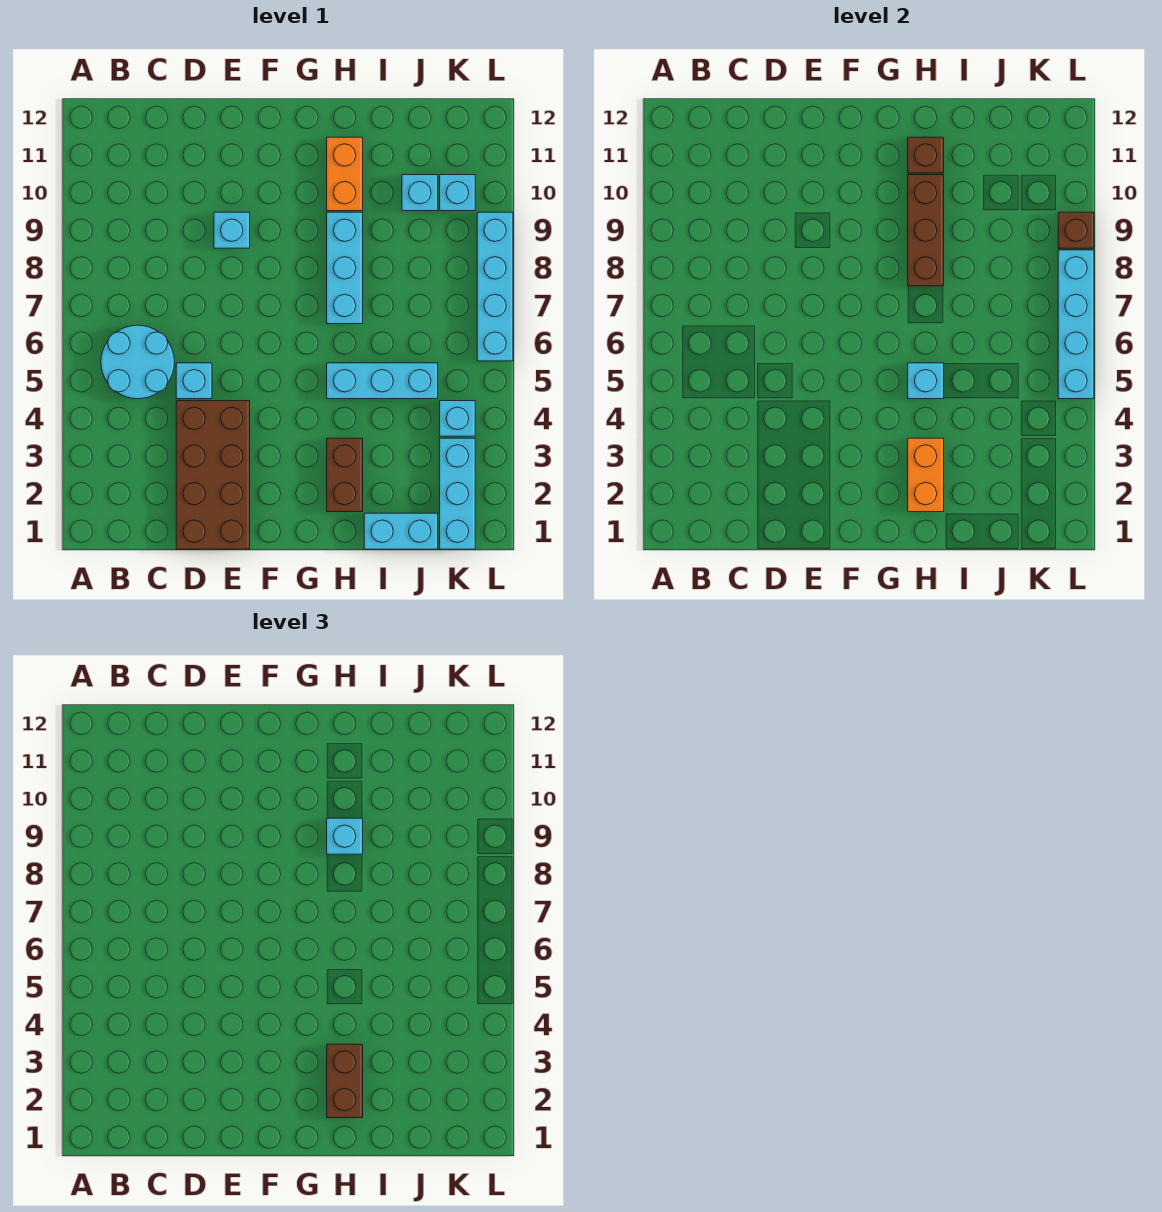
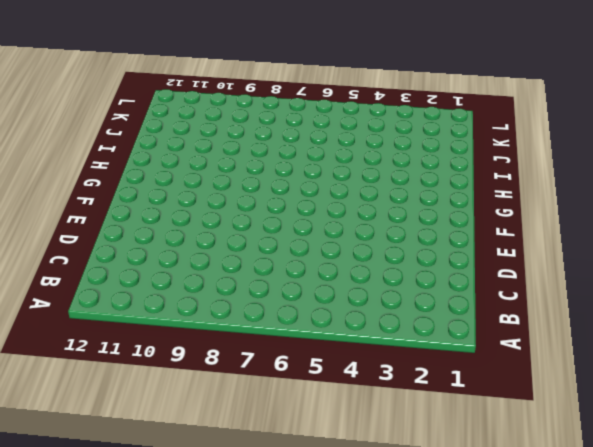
none -> cyan round brick B5:C6 level 1
none -> brown brick D1:E4 level 1
none -> cyan brick D5 level 1

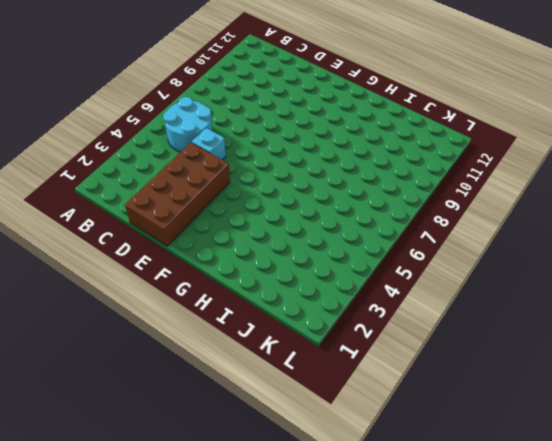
none -> cyan brick E9 level 1
none -> brown brick H2:H3 level 1
none -> cyan brick H5:J5 level 1

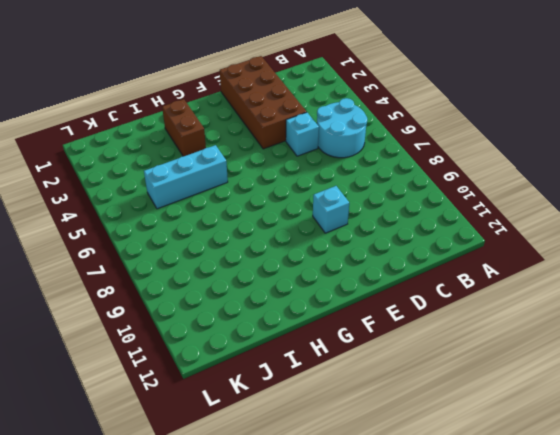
none -> cyan brick H7:H9 level 1
none -> orange brick H10:H11 level 1
none -> cyan brick I1:J1 level 1

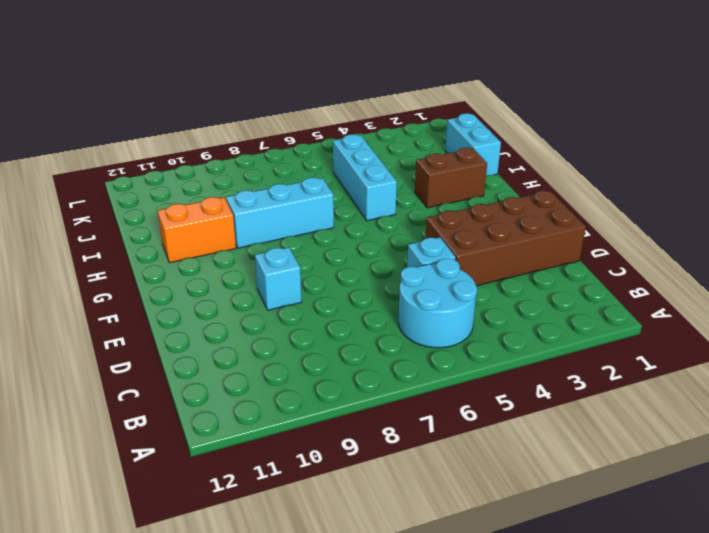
none -> cyan brick J10 level 1
none -> cyan brick K1:K3 level 1
none -> cyan brick K4 level 1

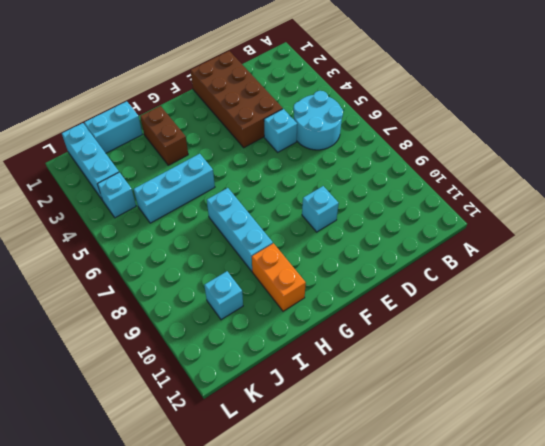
none -> cyan brick K10 level 1
none -> cyan brick L6:L9 level 1
none -> orange brick H2:H3 level 2

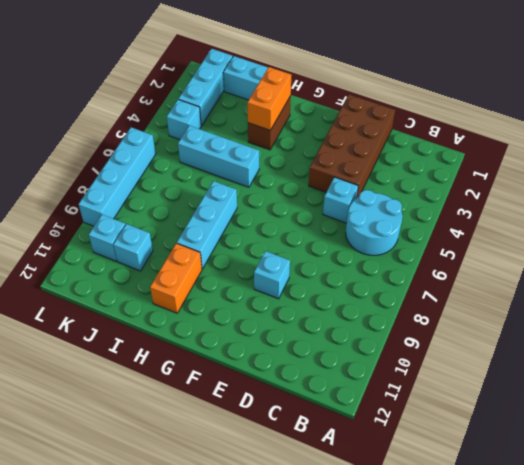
none -> cyan brick H5 level 2
none -> brown brick H8:H10 level 2
none -> brown brick H11 level 2

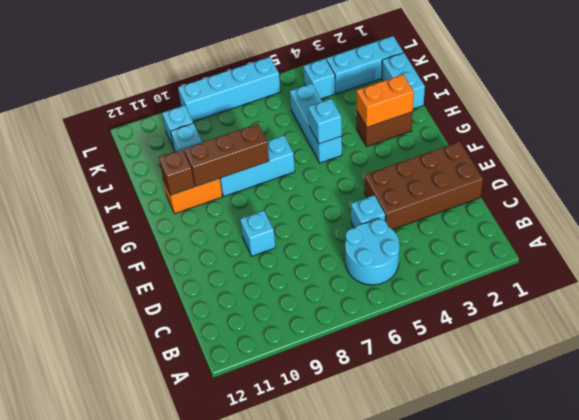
none -> cyan brick L5:L8 level 2
none -> brown brick L9 level 2
none -> brown brick H2:H3 level 3

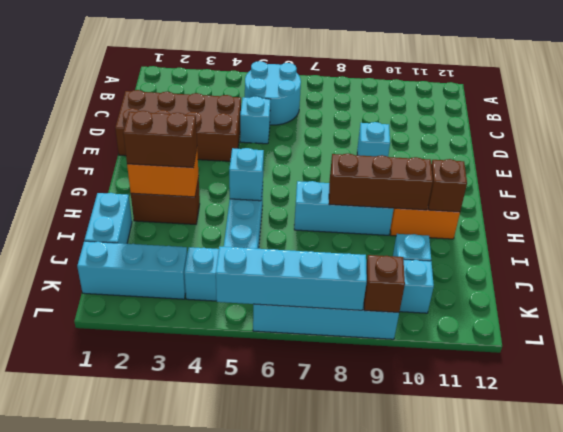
none -> cyan brick H9 level 3

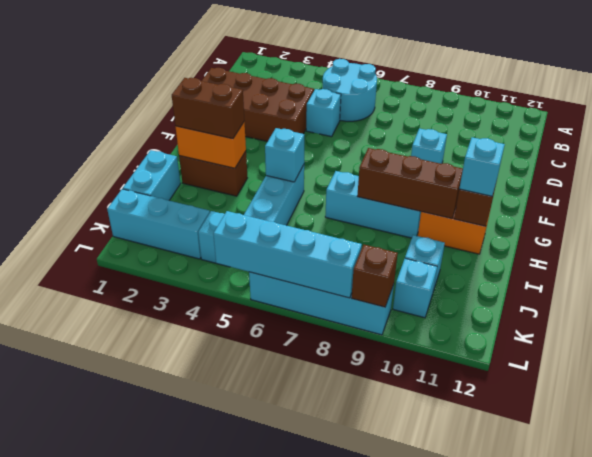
cyan brick H11 level 3 -> cyan brick H9 level 3

